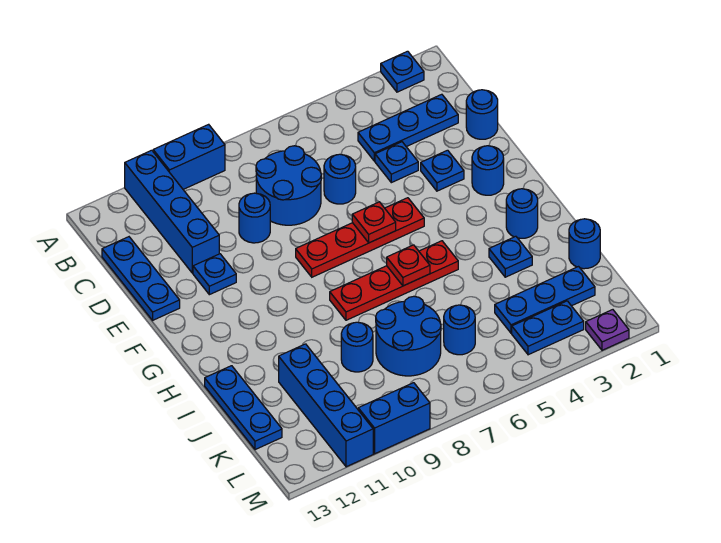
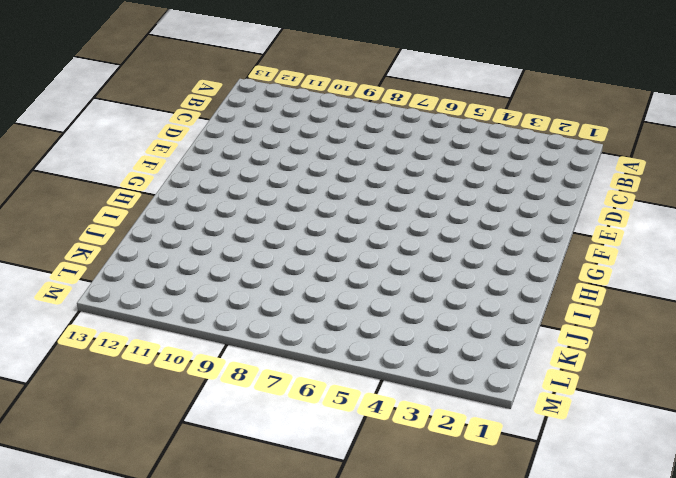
none -> blue plate A2 level 1
none -> blue brick A9:A10 level 1
none -> blue brick A11:D11 level 1

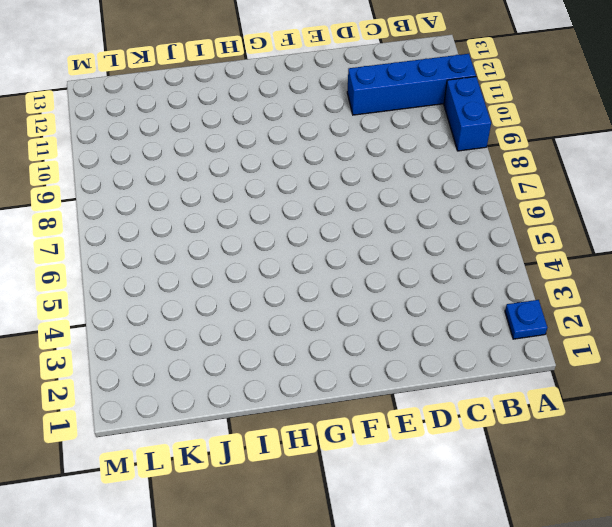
none -> blue plate C2:C4 level 1
none -> blue round brick C7:D8 level 1
none -> blue plate C13:E13 level 1

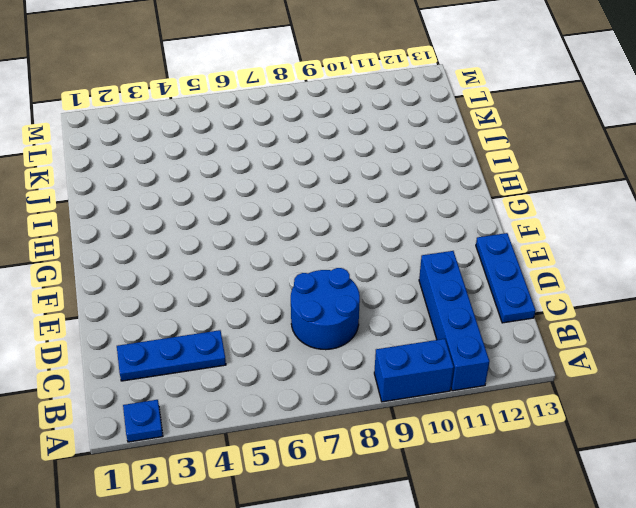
none -> blue round brick D1 level 1
none -> blue plate D4 level 1
none -> blue round brick D6 level 1

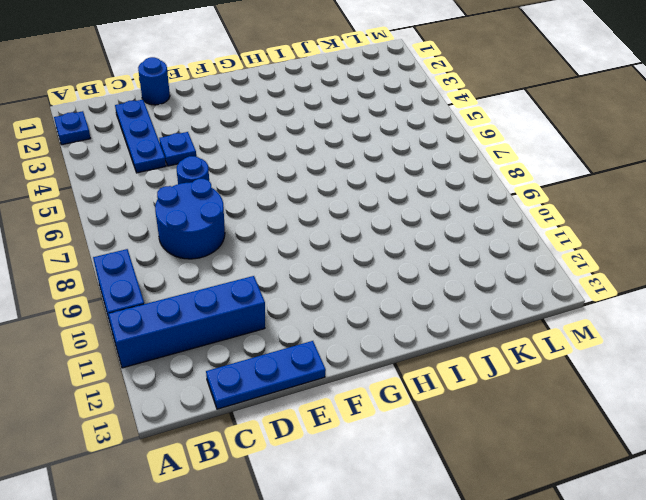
none -> blue round brick D9 level 1
none -> blue plate E3 level 1
none -> blue plate E11 level 1

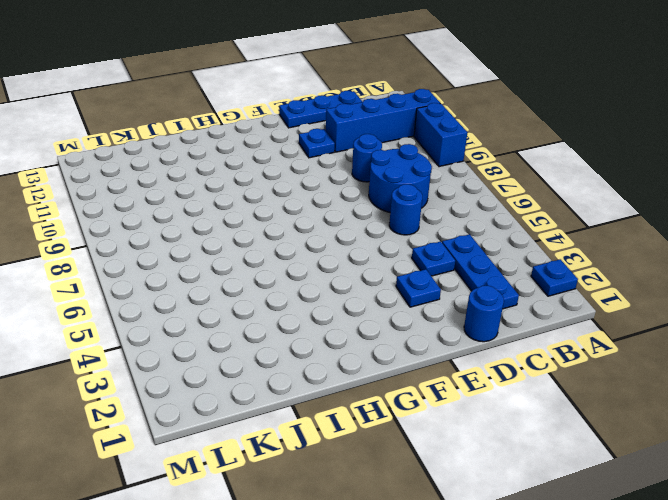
none -> blue round brick F2 level 1
none -> red plate F5:F8 level 1
none -> blue round brick H2 level 1

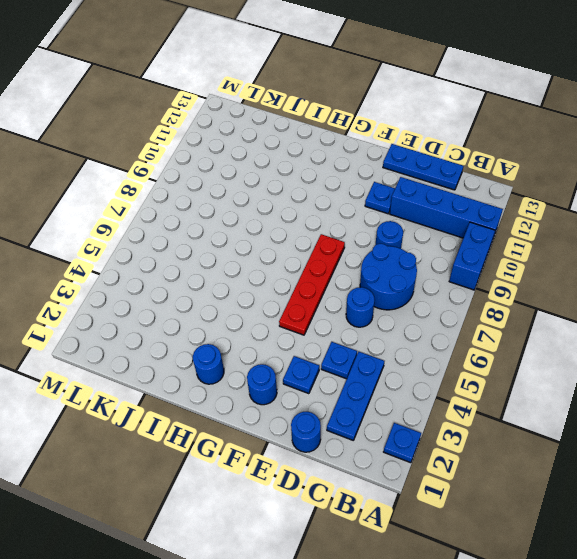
none -> red plate H5:H8 level 1
none -> blue plate I3 level 1
none -> blue plate I13:K13 level 1

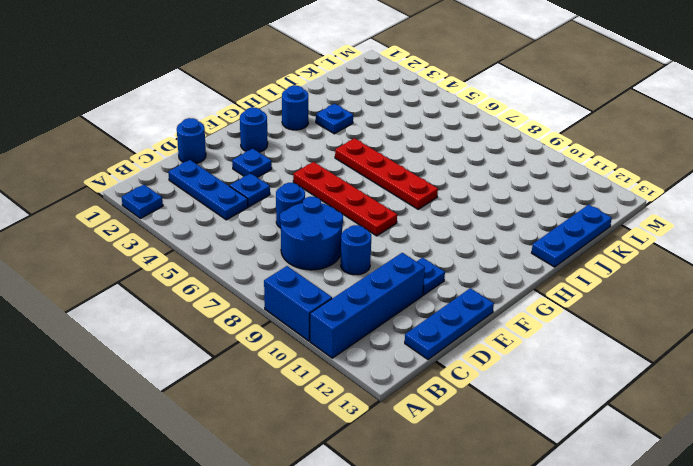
none -> blue round brick J1 level 1
none -> blue round brick J7:K8 level 1
none -> blue round brick J9 level 1

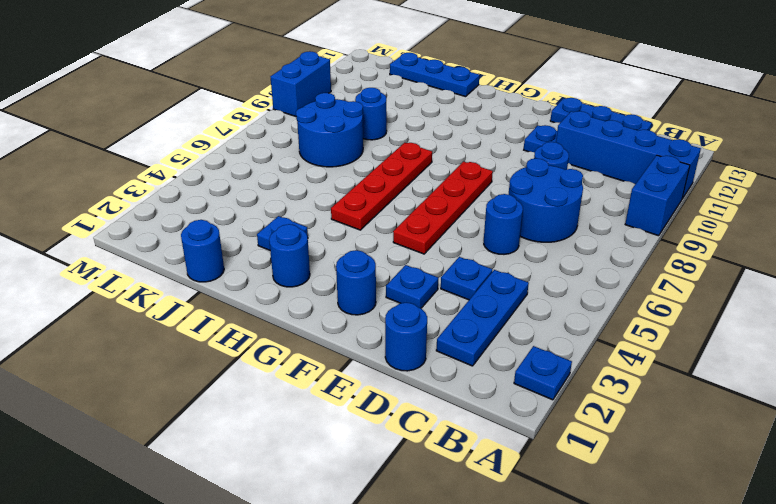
none -> blue brick J11:M11 level 1
none -> blue plate K2:K4 level 1
none -> blue round brick K6 level 1

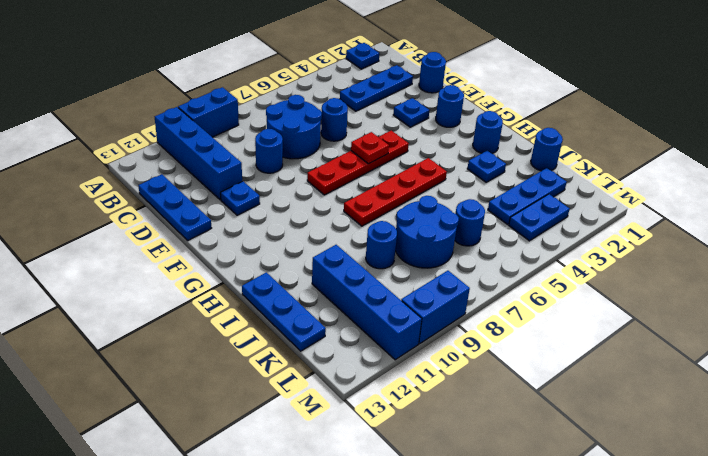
none -> blue plate D4 level 1
none -> purple plate M2 level 1
none -> red plate H6 level 2

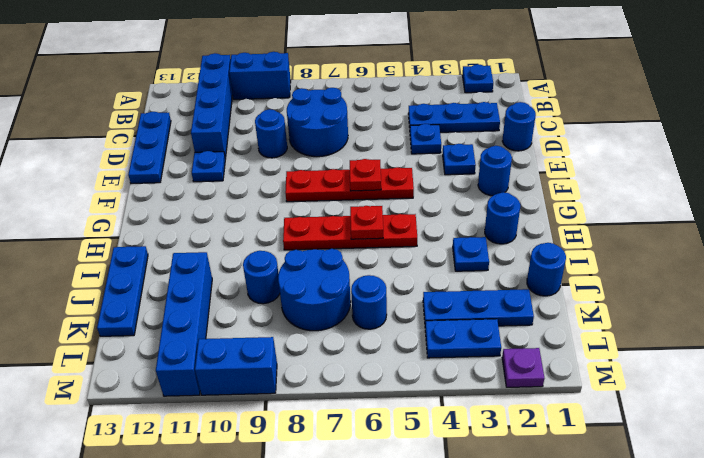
none -> blue round brick D6 level 1

